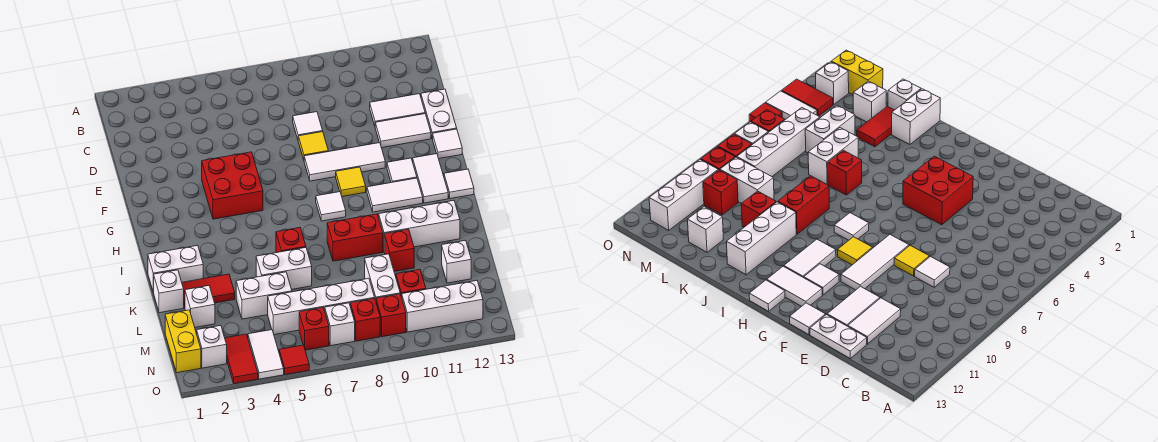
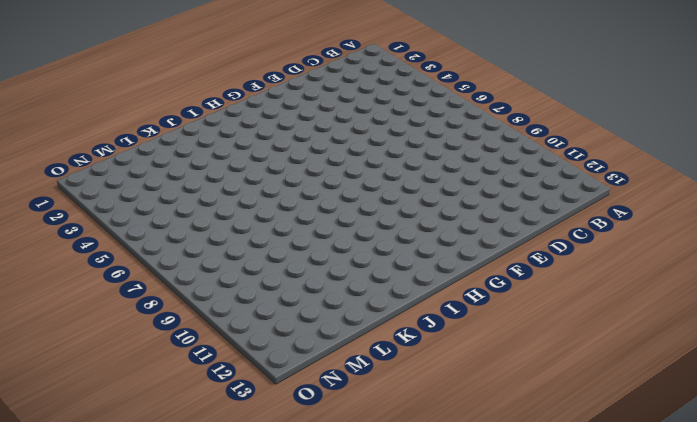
none -> white tile D8 level 1
none -> white tile D11:D12 level 1
none -> white plate D13:E13 level 1
none -> yellow tile E8 level 1

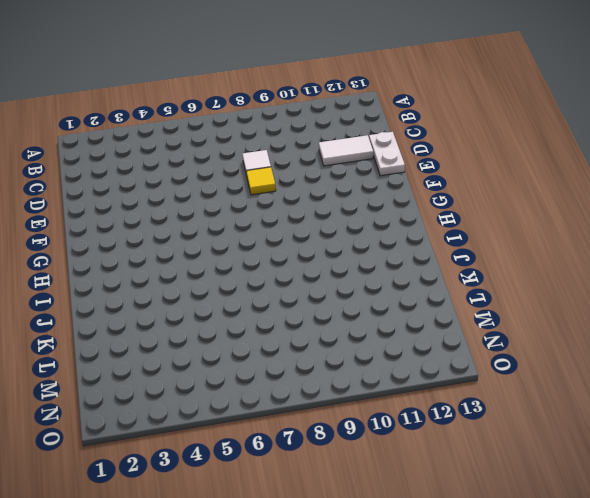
none -> white tile E11:E12 level 1
none -> red brick F4:G5 level 1
none -> white tile F8:F10 level 1
none -> white tile F13 level 1

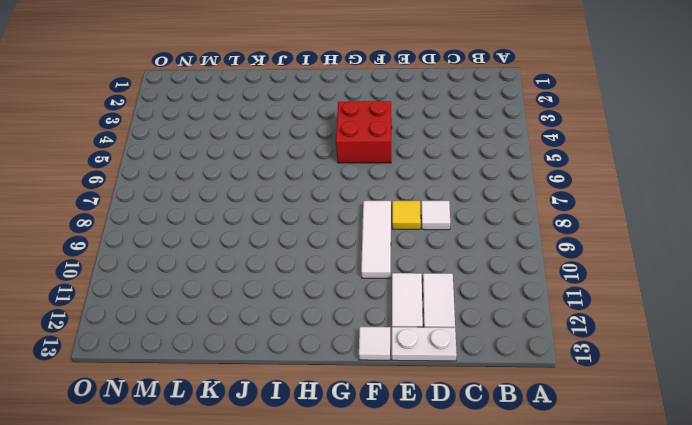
none -> yellow tile G9 level 1
none -> white tile G11 level 1
none -> white tile G12:H12 level 1
none -> white tile H8 level 1

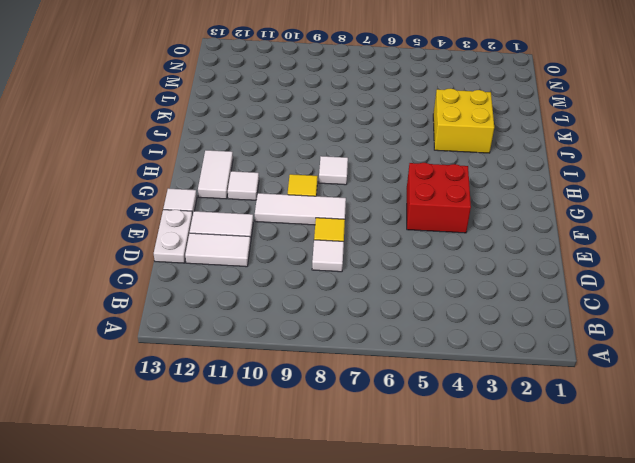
yellow brick J3:K4 level 1 -> red tile K2:K3 level 1
none -> white tile H10:H11 level 1
none -> white tile H13 level 1
none -> white brick J1:J2 level 1
none -> red brick J6 level 1

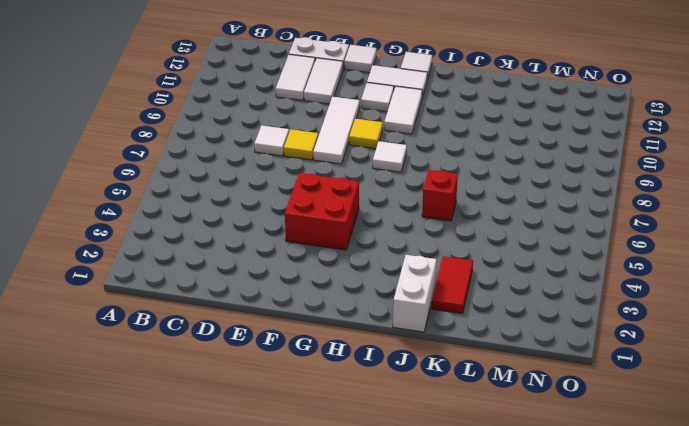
none -> red brick J8:J9 level 1
none -> white brick J10:J12 level 1
none -> white brick K1 level 1
none -> white brick K5:K6 level 1

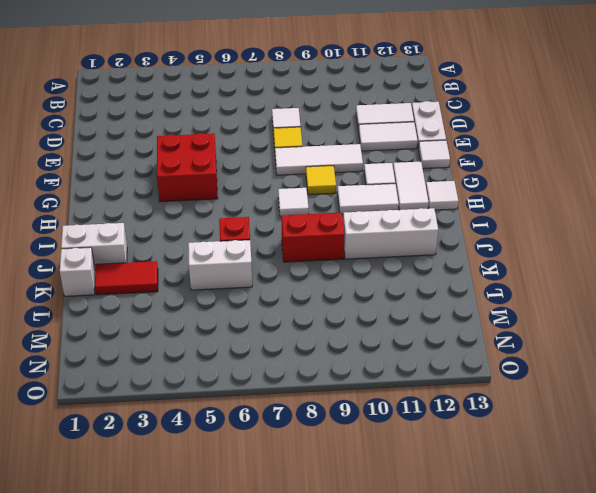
none -> red brick K10 level 1
none -> white brick L2 level 1
none -> white brick L4:L5 level 1
none -> white brick L9:M9 level 1

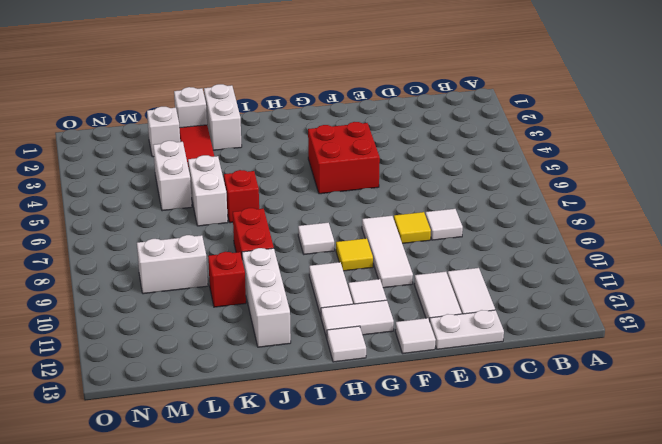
none -> white brick L12 level 1
none -> yellow brick M1:N1 level 1
none -> white brick M5:M8 level 1
none -> red brick M10 level 1

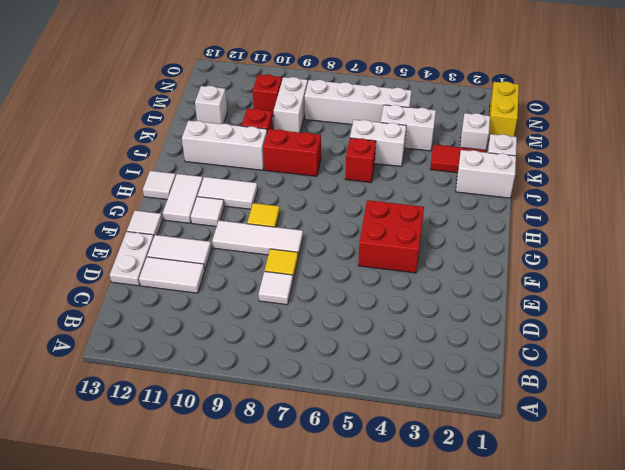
none -> white tile H8 level 1
none -> white brick N2 level 1
none -> red tile N3:O3 level 1
none -> white tile N4:O4 level 1

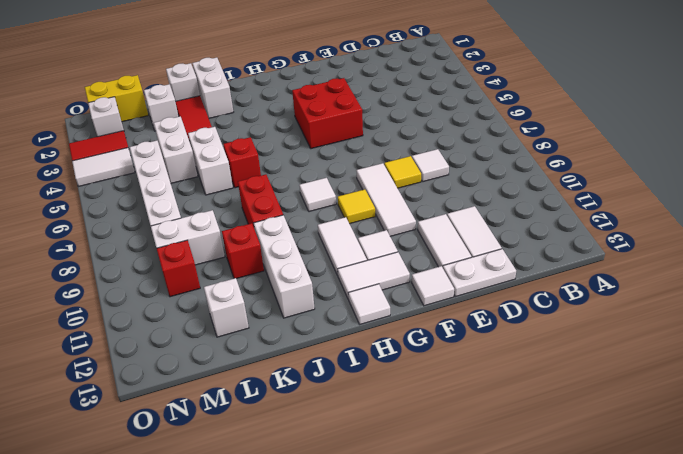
none -> red brick N6 level 1
none -> white brick N7 level 1
none -> red brick N8 level 1
none -> red brick N9 level 1

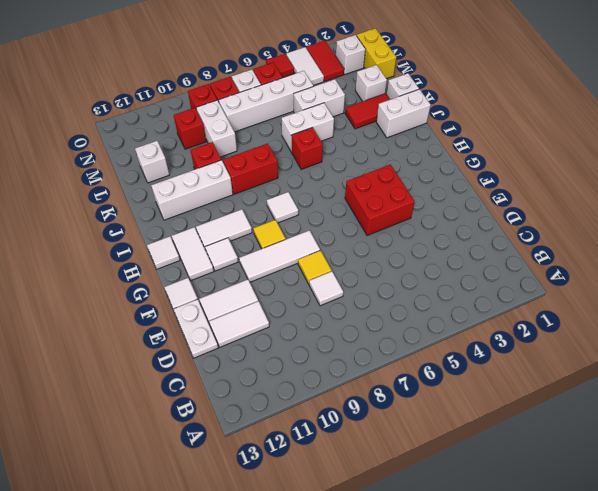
none -> white brick N10:N12 level 1

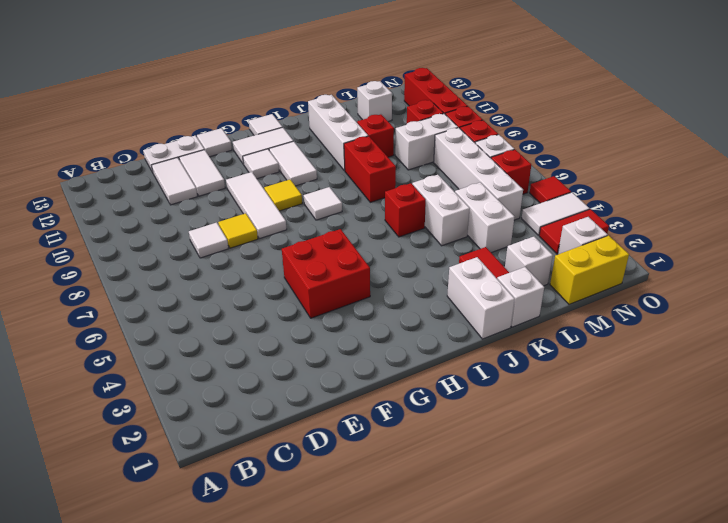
red brick N10:N12 level 1 -> white brick N10:N12 level 1

